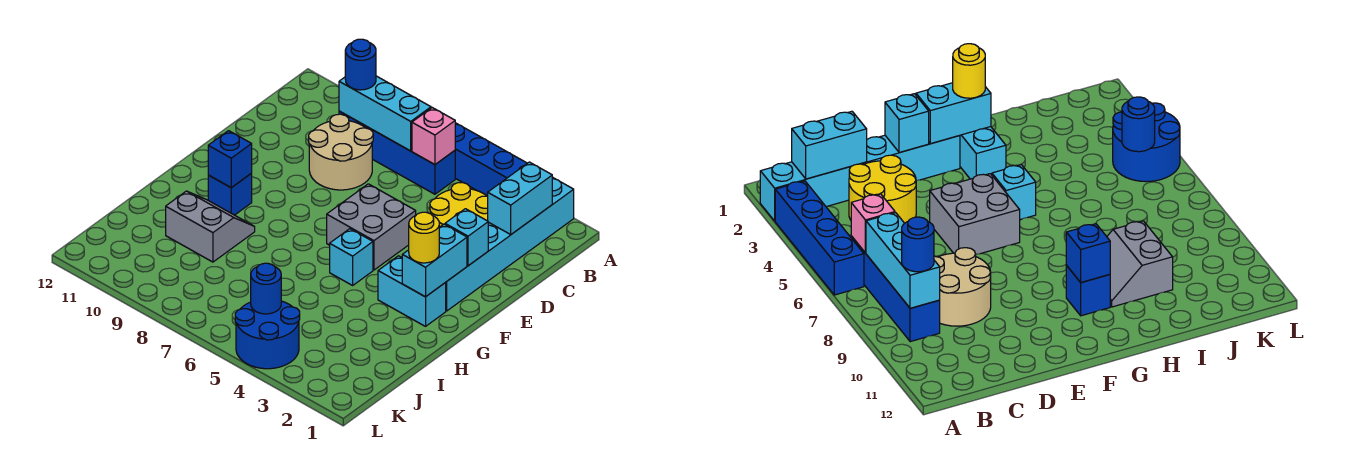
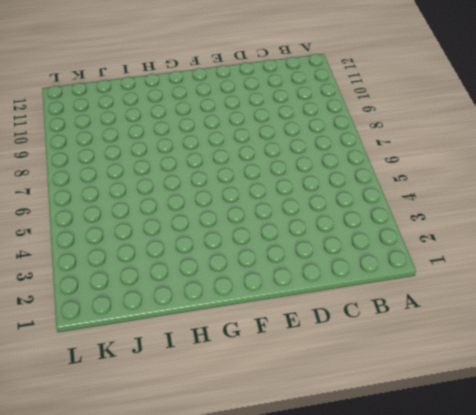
none -> cyan brick A2:F2 level 1
none -> blue brick A3:A6 level 1
none -> blue brick B6:B9 level 1

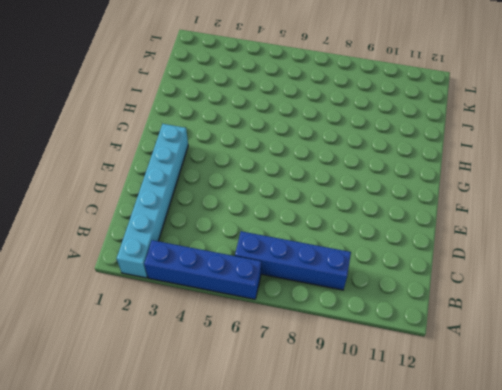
none -> yellow round brick C3:D4 level 1
none -> tan round brick C8:D9 level 1
none -> grey brick E5:F6 level 1

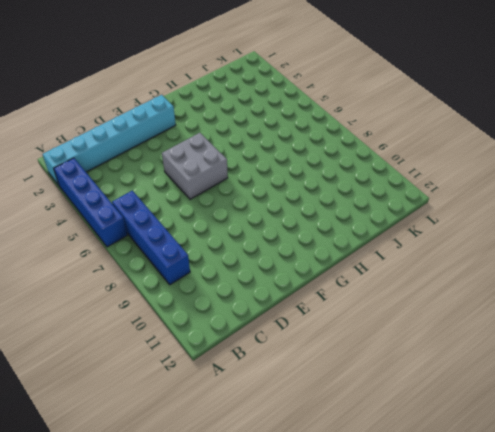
none -> yellow round brick C3:D4 level 1
none -> tan round brick C8:D9 level 1
none -> cyan brick G2:G3 level 1

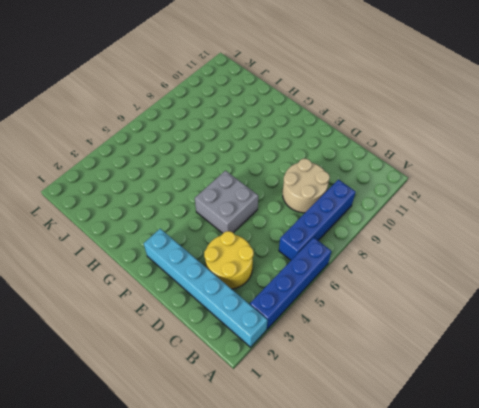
none -> cyan brick G2:G3 level 1
none -> cyan brick G5 level 1
none -> blue brick G10 level 1

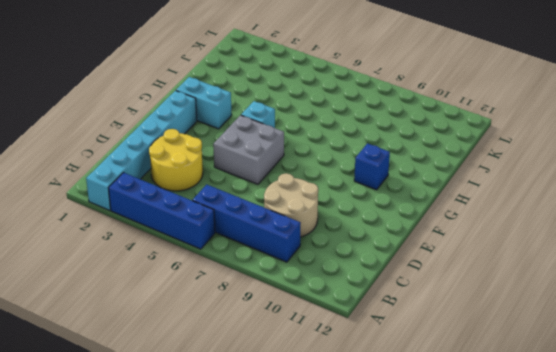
none -> grey slope H9:I10 level 1 top I
none -> blue round brick K4:L5 level 1
none -> cyan brick B2:C2 level 2

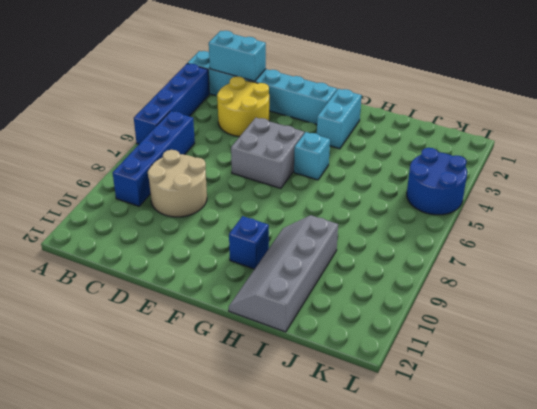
grey slope H9:I12 level 1 top I -> grey slope H9:I10 level 1 top I
none -> pink brick B6 level 2
none -> cyan brick B7:B9 level 2
none -> cyan brick E2 level 2

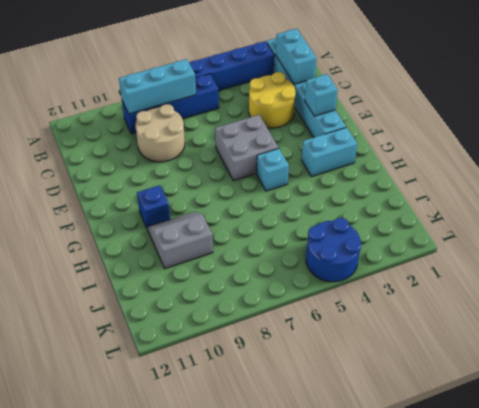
none -> pink brick B6 level 2
none -> cyan brick F2:G2 level 2
none -> blue brick G10 level 2

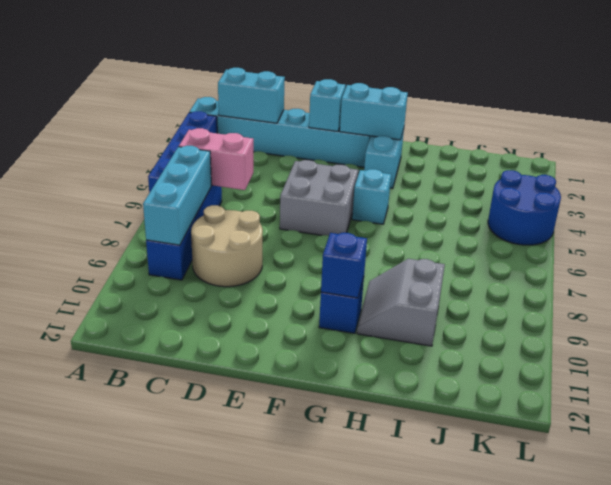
pink brick B6:C6 level 2 -> pink brick B6 level 2
none -> yellow round brick C3:D4 level 1
none -> blue round brick K5 level 2
none -> blue round brick B9 level 3

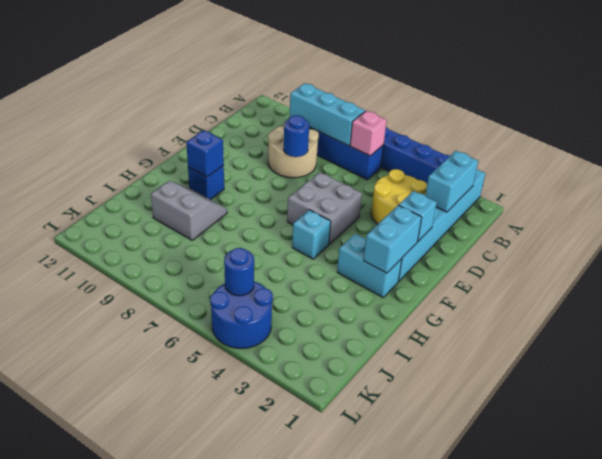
blue round brick D8 level 2 -> blue round brick B9 level 3
none -> yellow round brick G2 level 3

